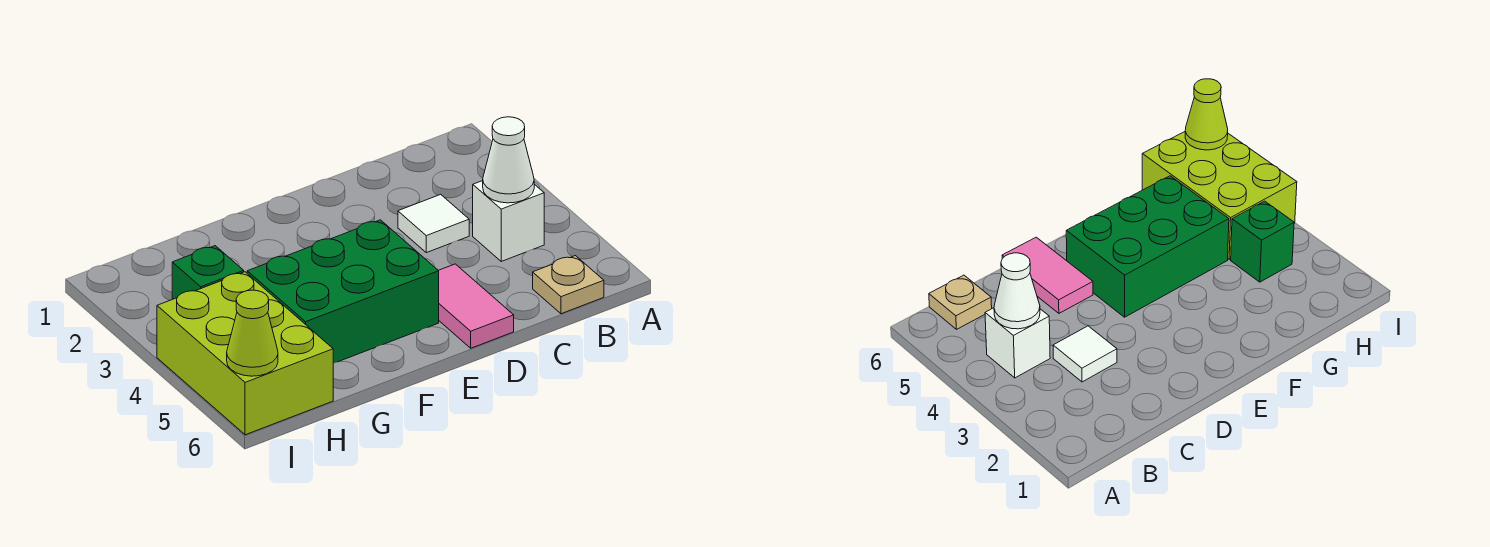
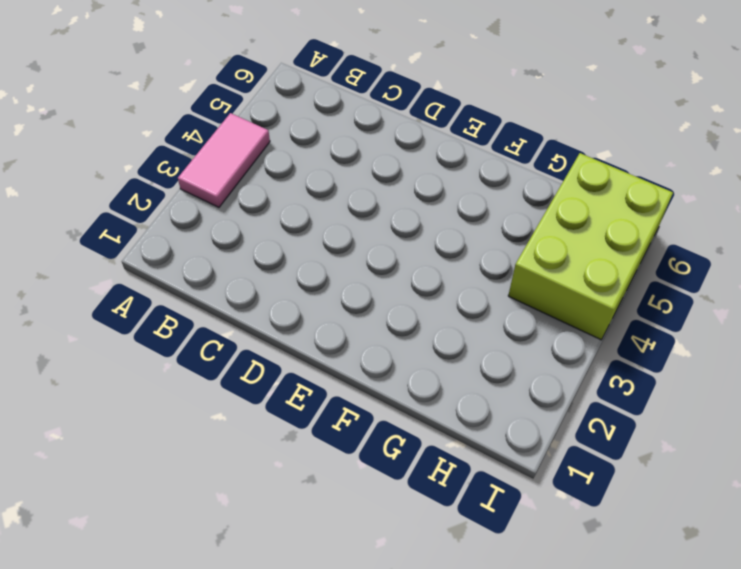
pink tile A3:A4 level 1 -> pink tile D5:D6 level 1
none -> white brick B4 level 1
none -> tan plate B6 level 1

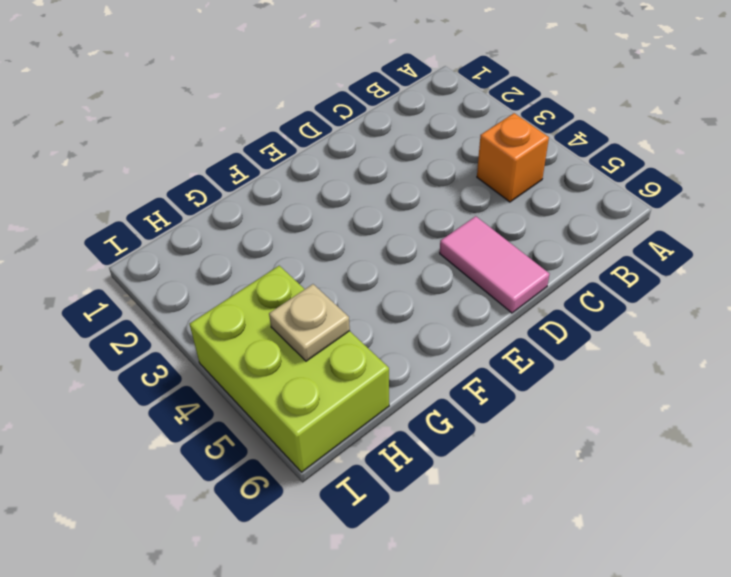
orange brick B4 level 1 -> white brick B4 level 1
tan plate H5 level 2 -> tan plate B6 level 1
none -> white tile C3 level 1
none -> green brick E4:G5 level 1

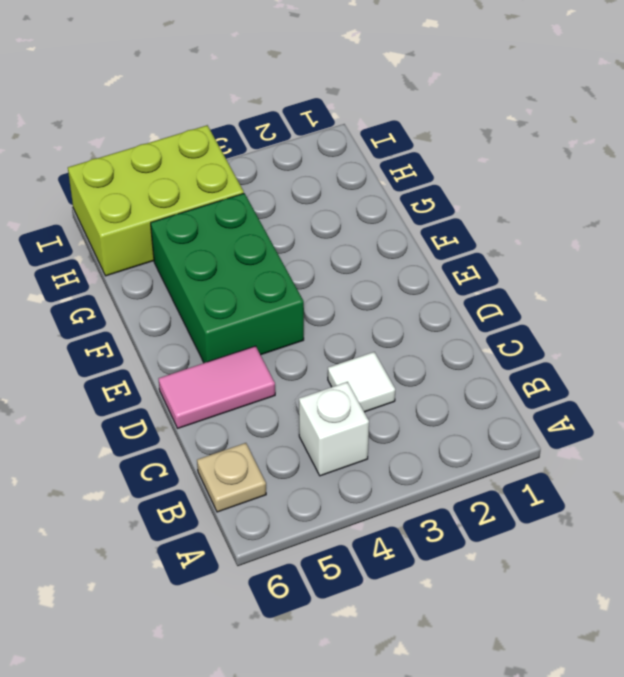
none -> green brick H3 level 1
none -> white cone B4 level 2

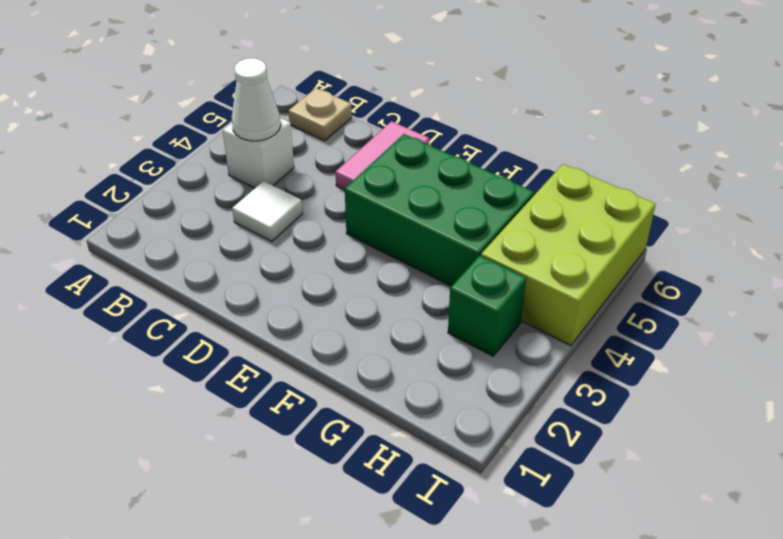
none -> lime cone I6 level 2

